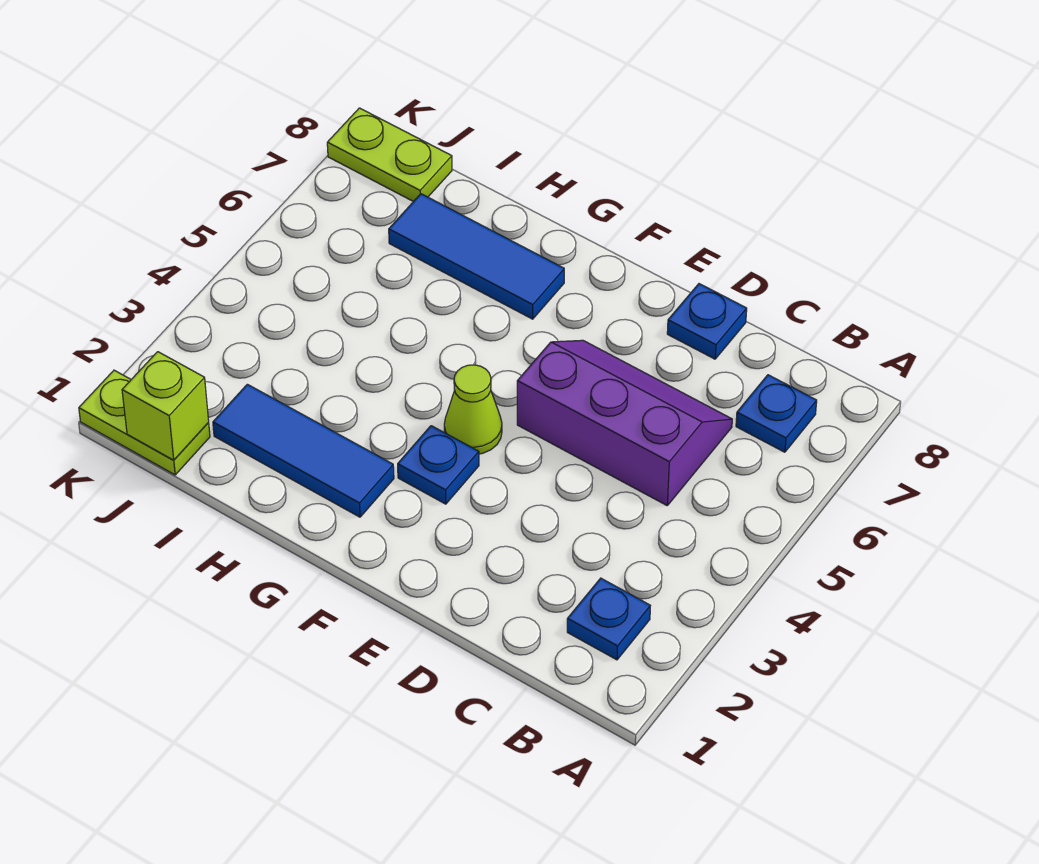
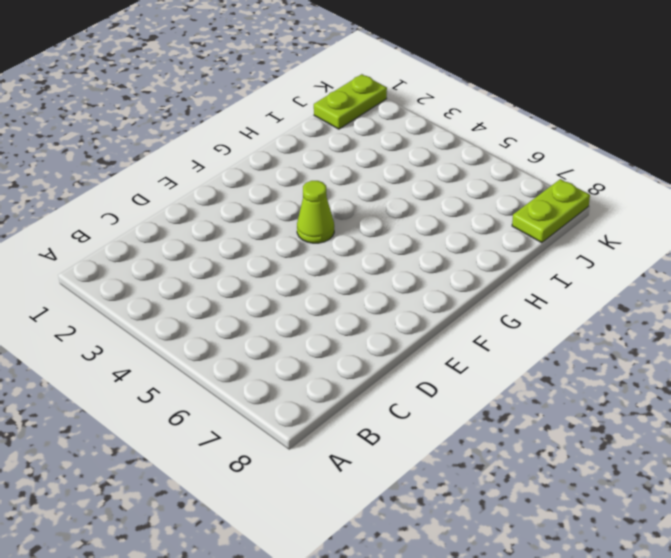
none -> blue plate B2 level 1
none -> blue plate B7 level 1

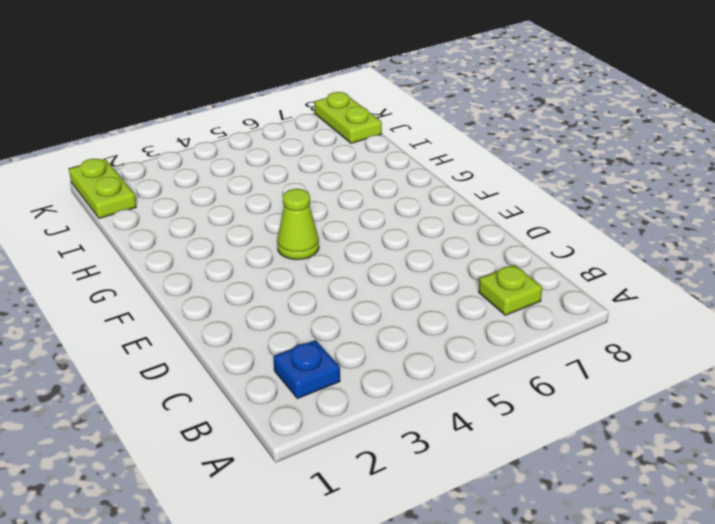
lime plate B7 level 1 -> blue plate B7 level 1
none -> purple slope C5:E6 level 1 top 5
none -> blue plate D8 level 1

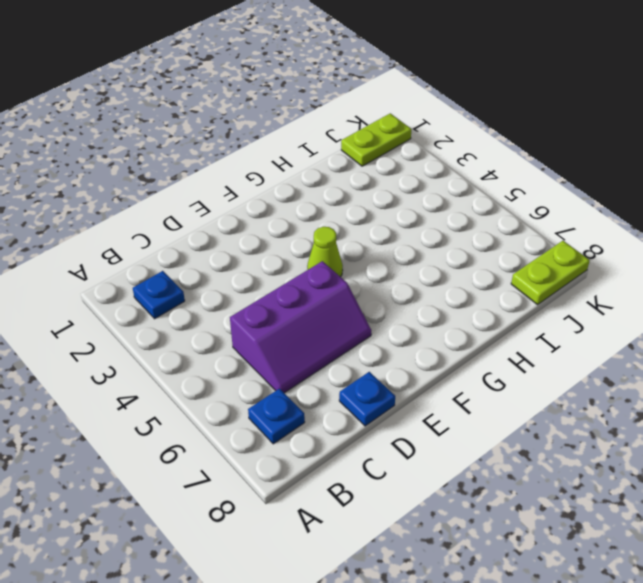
none -> blue plate F3 level 1
none -> blue tile G2:I2 level 1

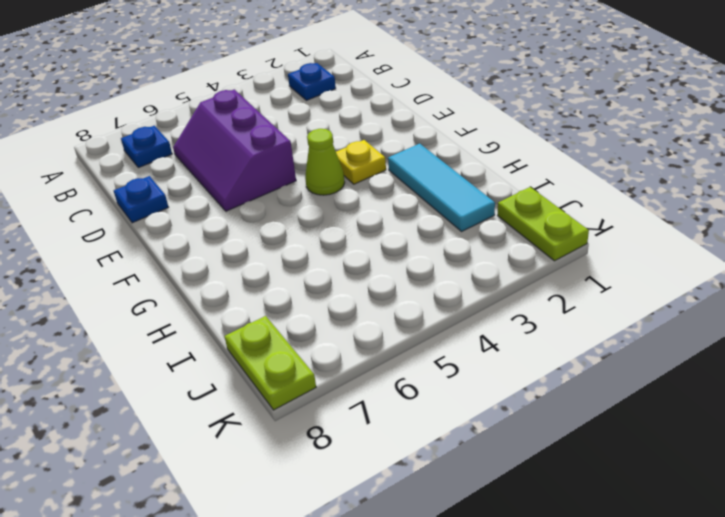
yellow plate F3 level 1 -> blue plate F3 level 1
cyan tile G2:I2 level 1 -> blue tile G2:I2 level 1
none -> blue tile G7:I7 level 1
none -> lime brick J1 level 2

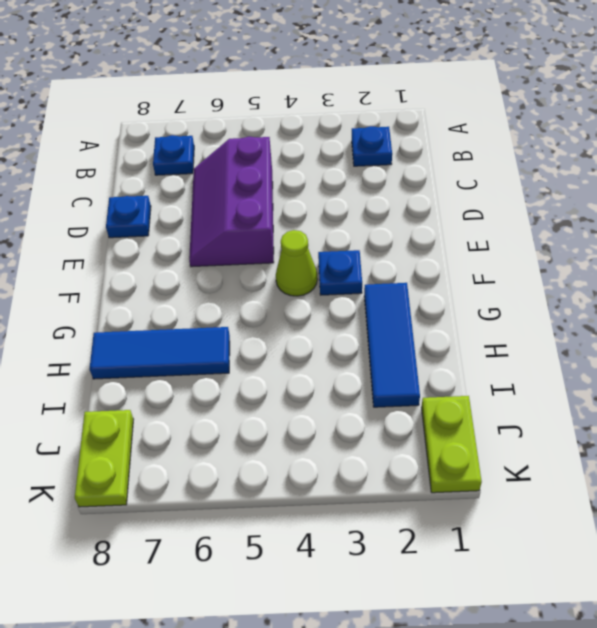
blue tile H6:H8 level 1 -> blue tile G7:I7 level 1
none -> lime brick J1 level 2

